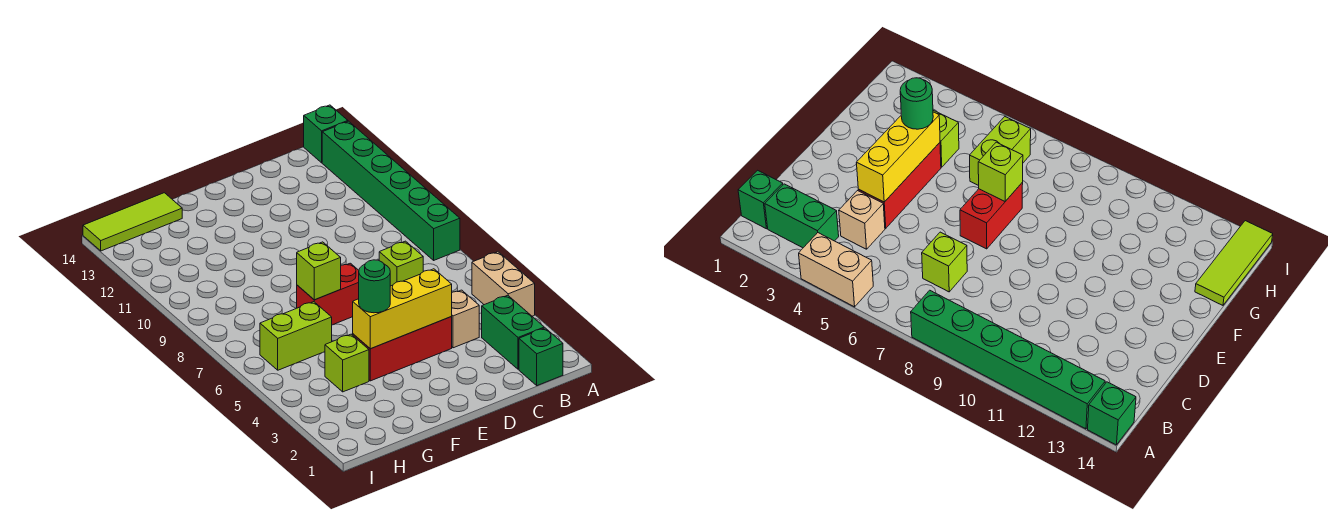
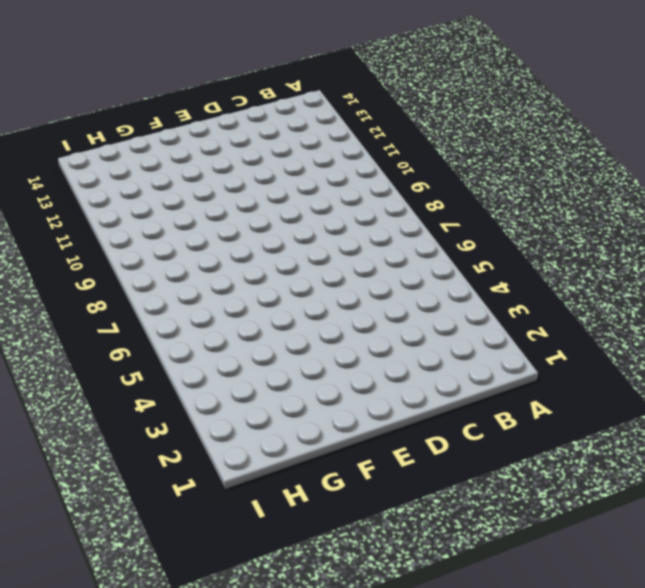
none -> tan brick A4:A5 level 1
none -> green brick A8:A13 level 1
none -> green brick A14 level 1

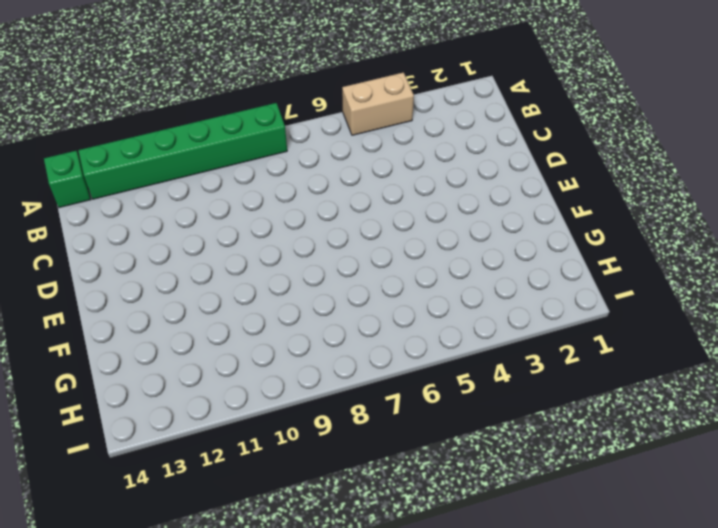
none -> green brick B1 level 1
none -> green brick B2:B3 level 1
none -> tan brick C4 level 1

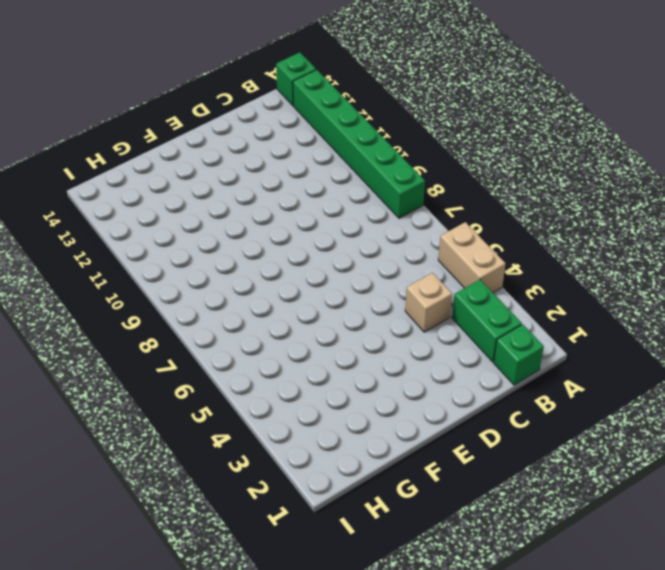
none -> lime brick C7 level 1
none -> red brick D4:F4 level 1
none -> red brick E7:F7 level 1

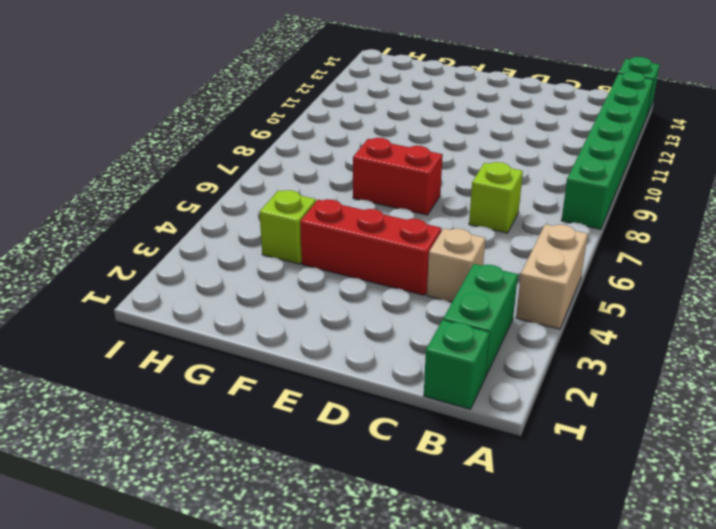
none -> lime brick G6:H6 level 1
none -> lime tile G14:I14 level 1
none -> yellow brick D4:F4 level 2

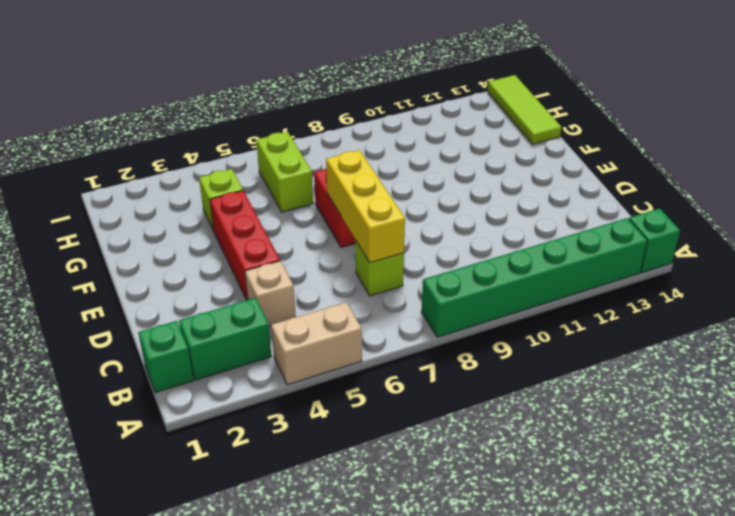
yellow brick C7:E7 level 2 -> yellow brick D4:F4 level 2
none -> lime brick F7 level 2
none -> green round brick F4 level 3

